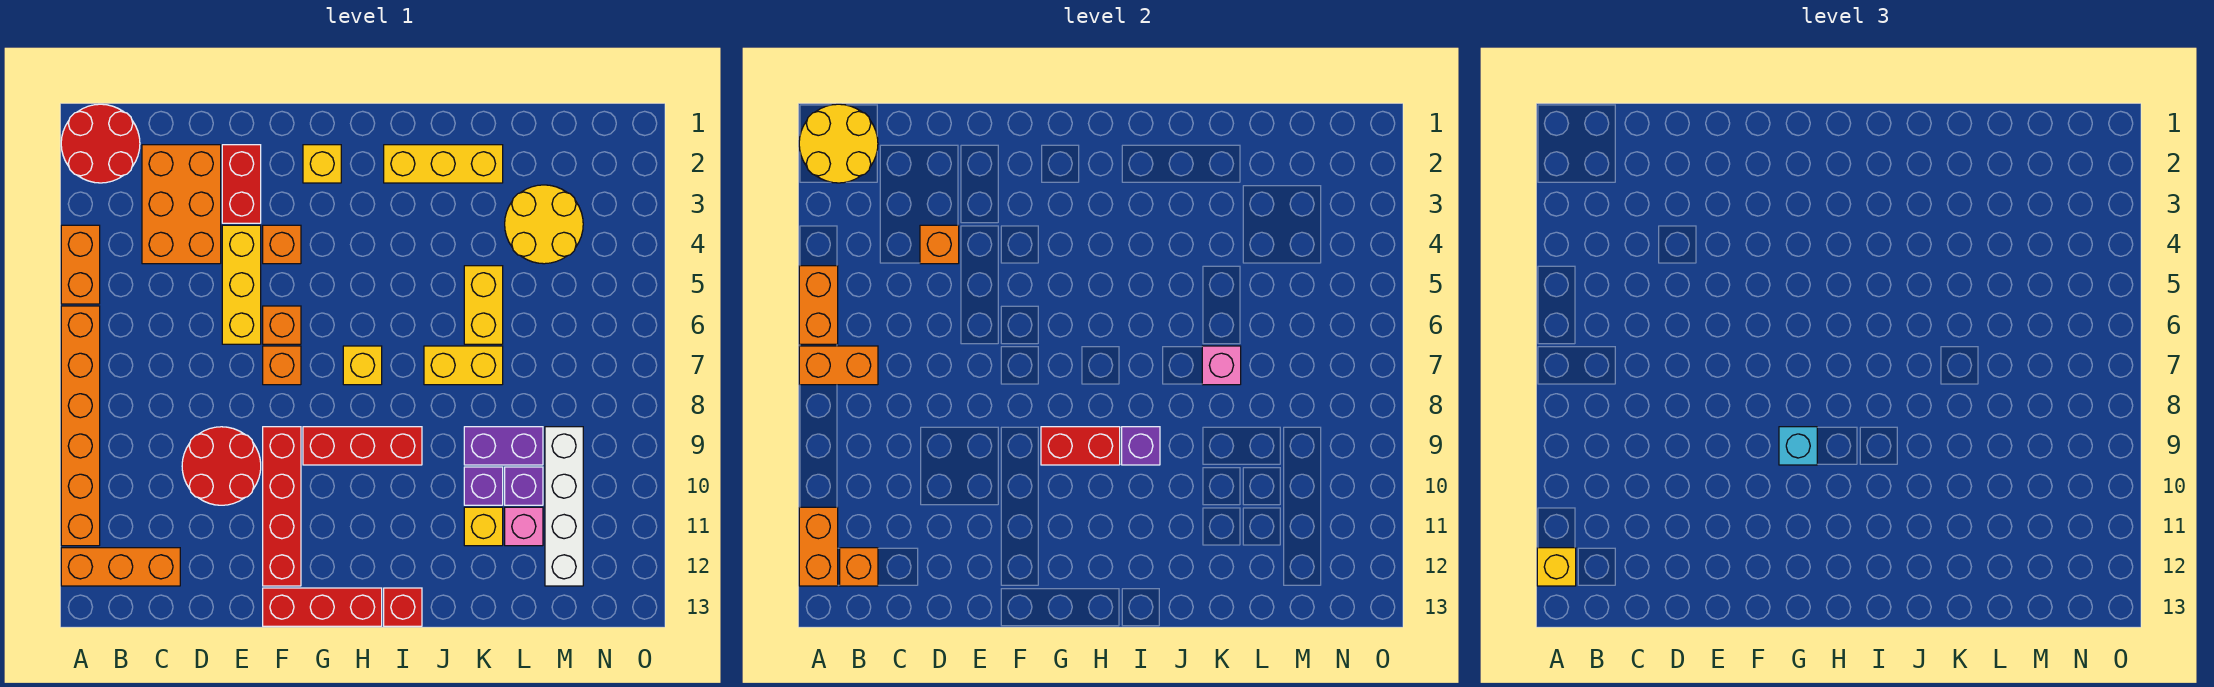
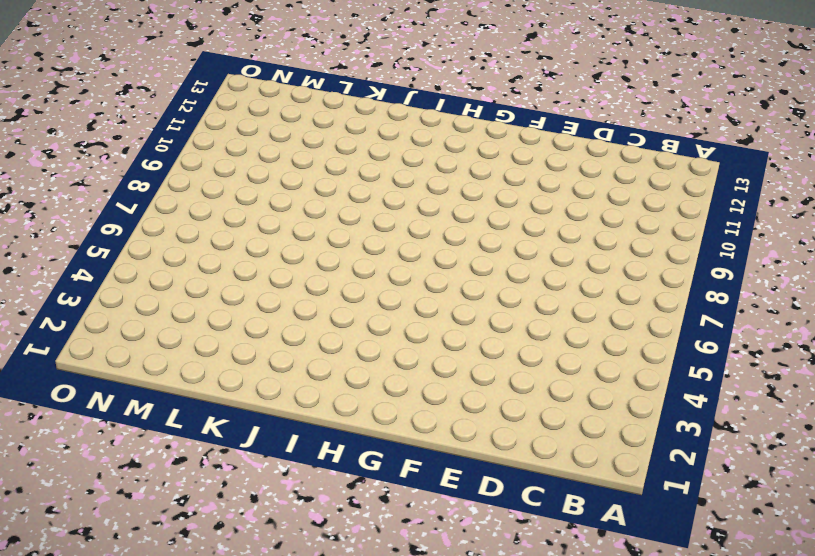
none -> red round brick A1:B2 level 1
none -> orange brick A4:A5 level 1
none -> orange brick A6:A11 level 1
none -> orange brick A12:C12 level 1

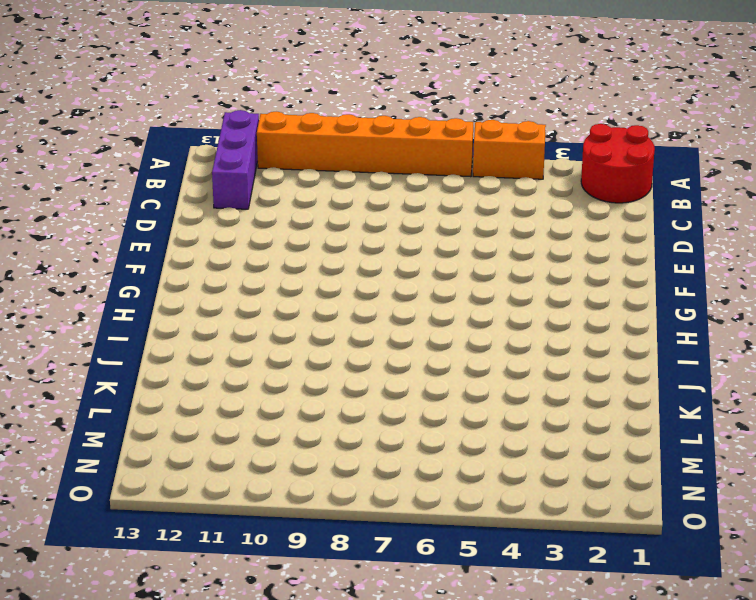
purple brick A12:C12 level 1 -> orange brick A12:C12 level 1
none -> orange brick C2:D4 level 1
none -> red round brick D9:E10 level 1
none -> red brick E2:E3 level 1
none -> yellow brick E4:E6 level 1

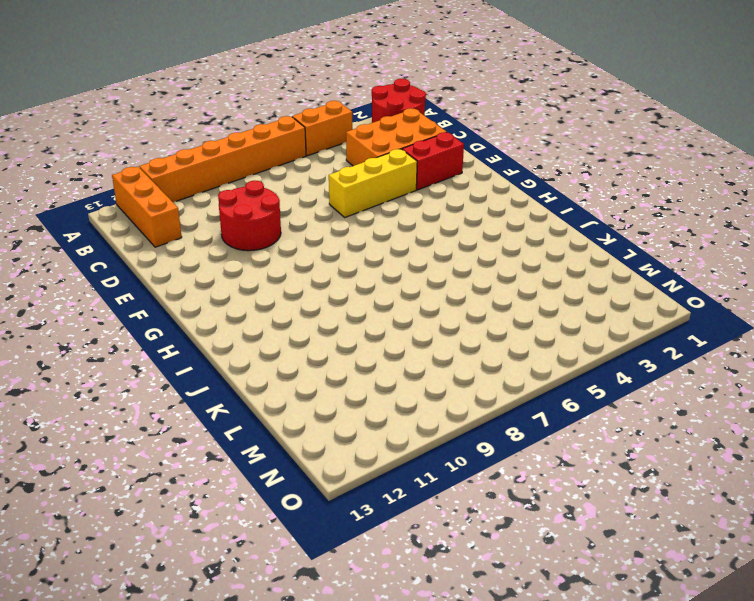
none -> orange brick F4 level 1
none -> orange brick F6 level 1
none -> orange brick F7 level 1
none -> red brick F9:F12 level 1

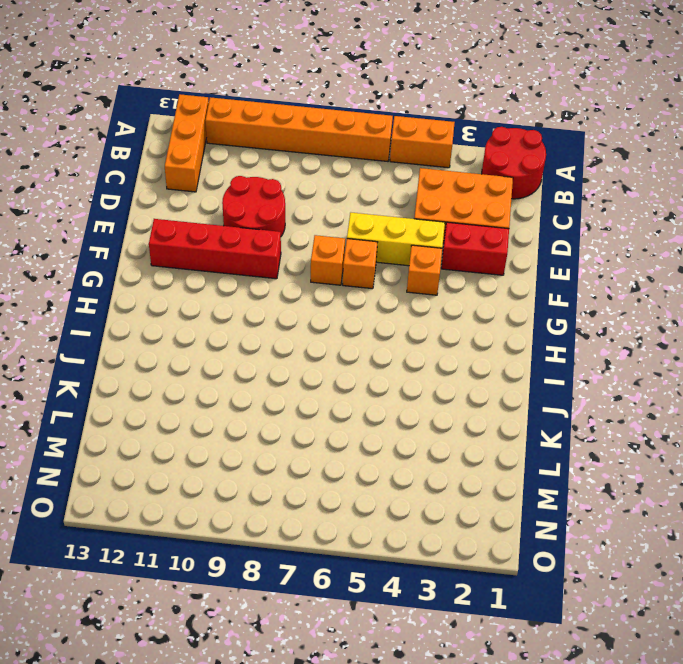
none -> red brick F13:H13 level 1
none -> yellow brick G2 level 1
none -> red brick G9:I9 level 1
none -> yellow brick H7 level 1

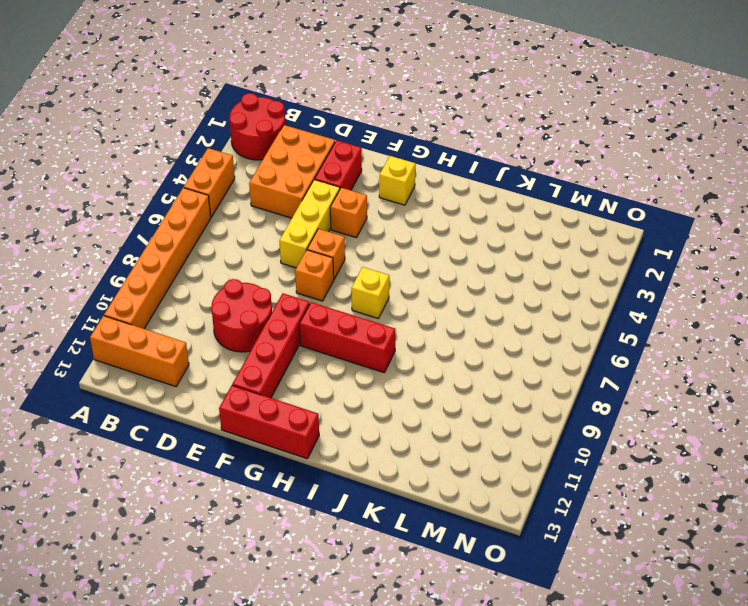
none -> yellow brick I2:K2 level 1
none -> red brick I13 level 1
none -> yellow brick J7:K7 level 1
none -> yellow brick K5:K6 level 1

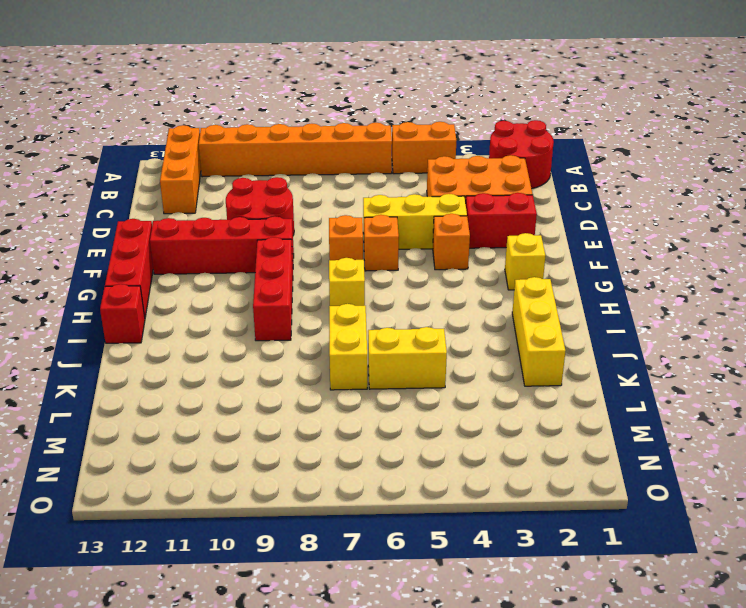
none -> purple brick K9:L9 level 1
none -> purple brick K10 level 1
none -> yellow brick K11 level 1
none -> yellow round brick L3:M4 level 1

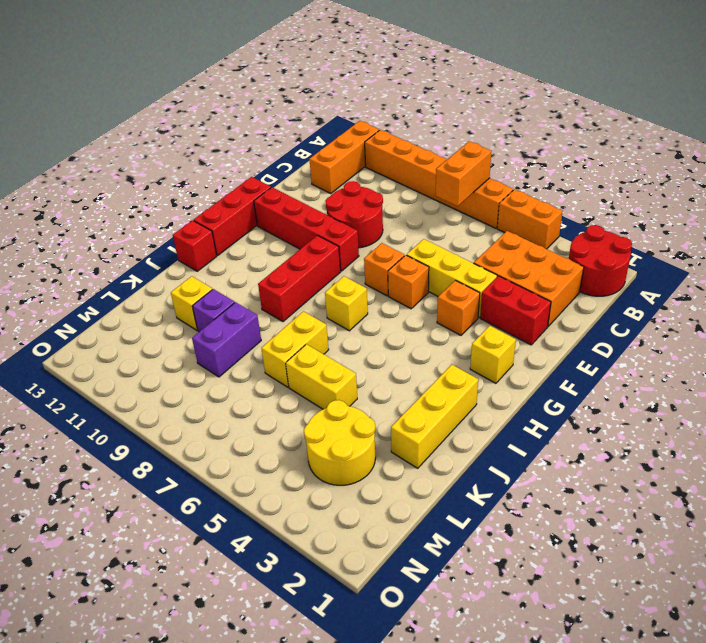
none -> purple brick L10 level 1
none -> pink brick L11 level 1
none -> white brick M9:M12 level 1
none -> yellow round brick A1:B2 level 2

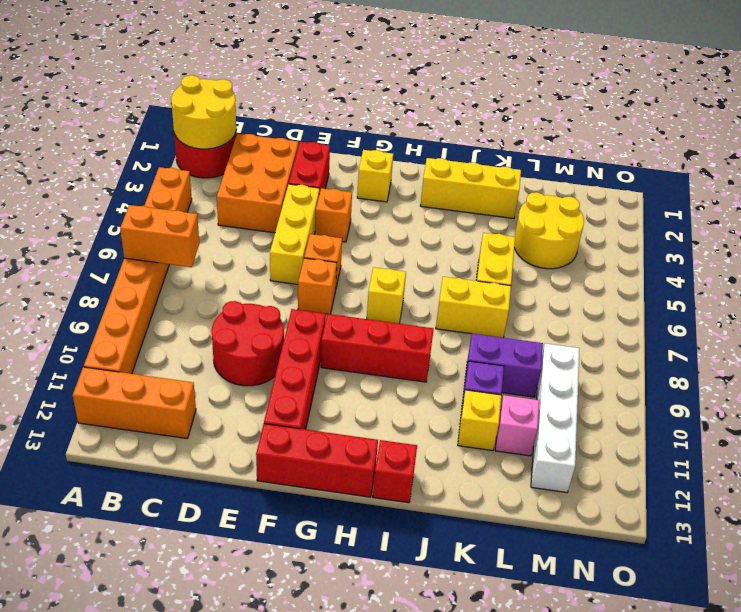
none -> purple brick L10 level 1
none -> orange brick A5:A6 level 2
none -> orange brick A11:A12 level 2
none -> orange brick B12 level 2

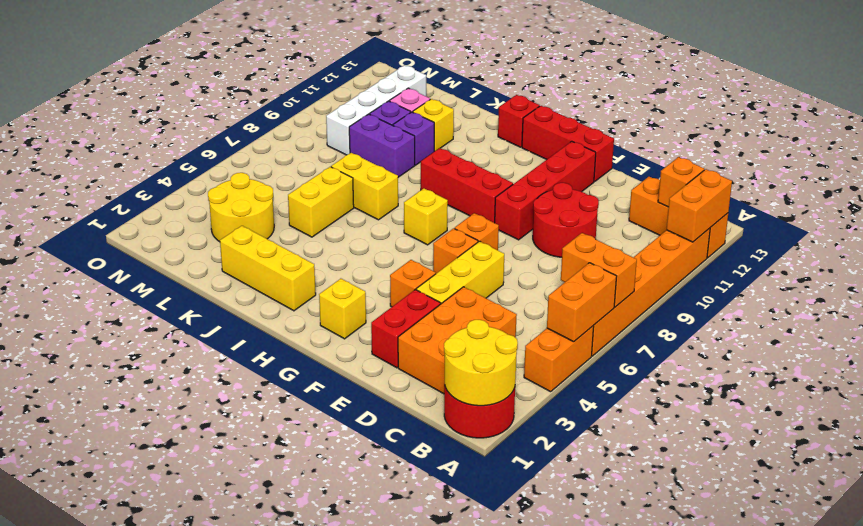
none -> orange brick D4 level 2
none -> red brick G9:H9 level 2
none -> purple brick I9 level 2
none -> pink brick K7 level 2

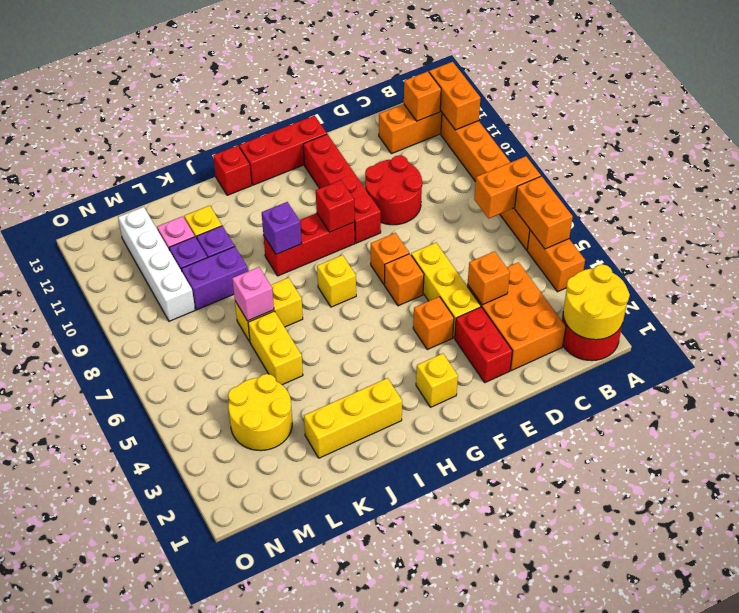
red brick G9 level 2 -> red brick G9:H9 level 2
none -> yellow brick A12 level 3
none -> cyan brick G9 level 3

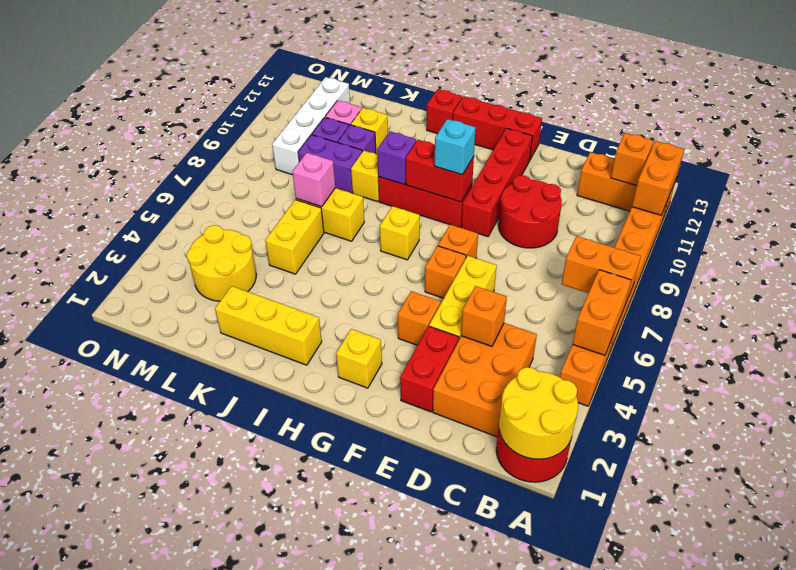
yellow brick J9 level 1 -> yellow brick A12 level 3

